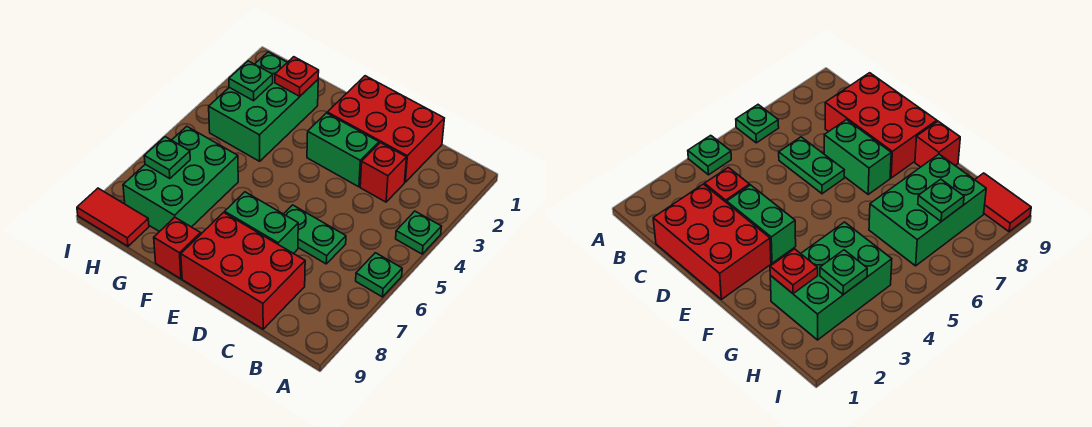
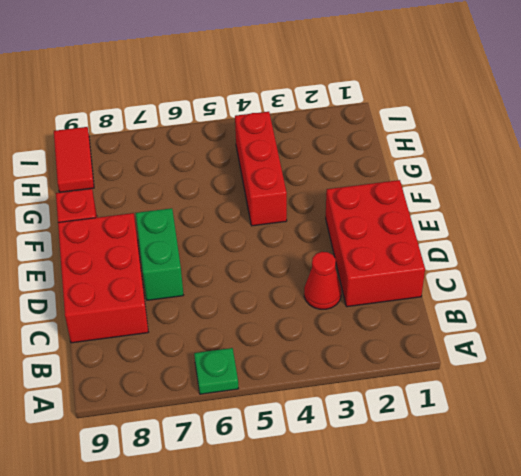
red cone C3 level 1 -> red brick C3 level 1
red brick F4:H4 level 1 -> green brick G2:H4 level 1
none -> green plate A4 level 1
none -> green plate C6:D6 level 1
none -> green brick D3:E3 level 1

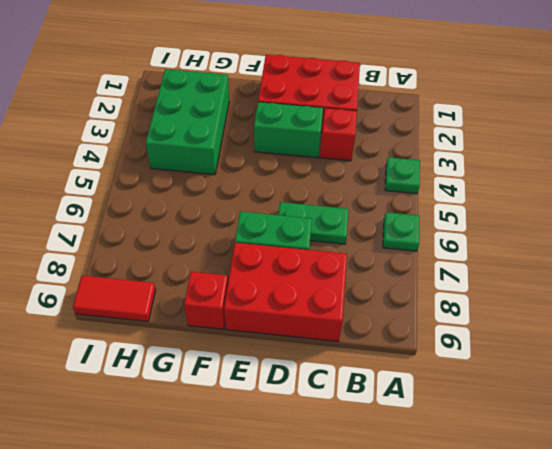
none -> green brick G6:H8 level 1
none -> red plate G2 level 2
none -> green plate H3 level 2

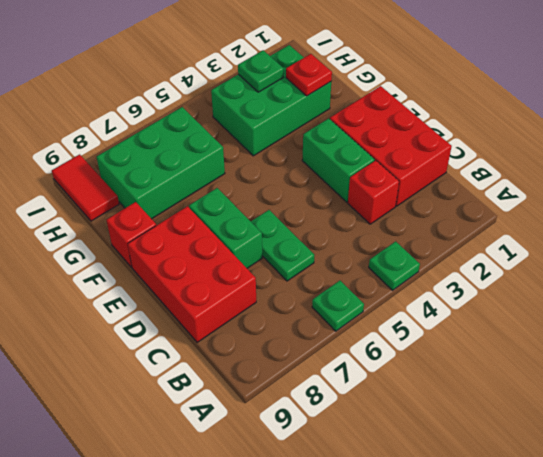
none -> green plate H7 level 2

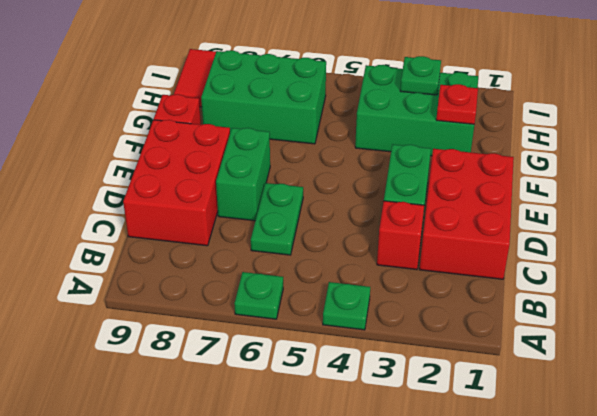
none -> green plate H7 level 2

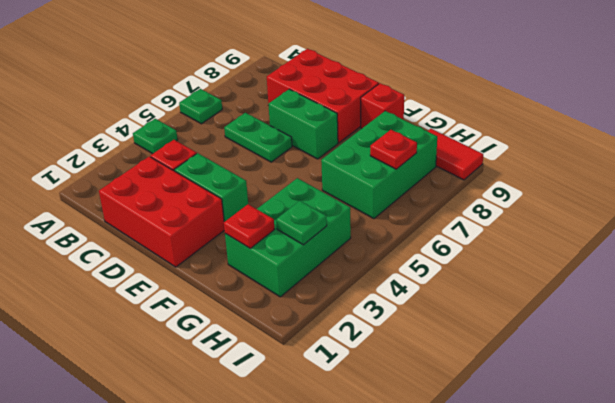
red plate H7 level 2 -> green plate H7 level 2

